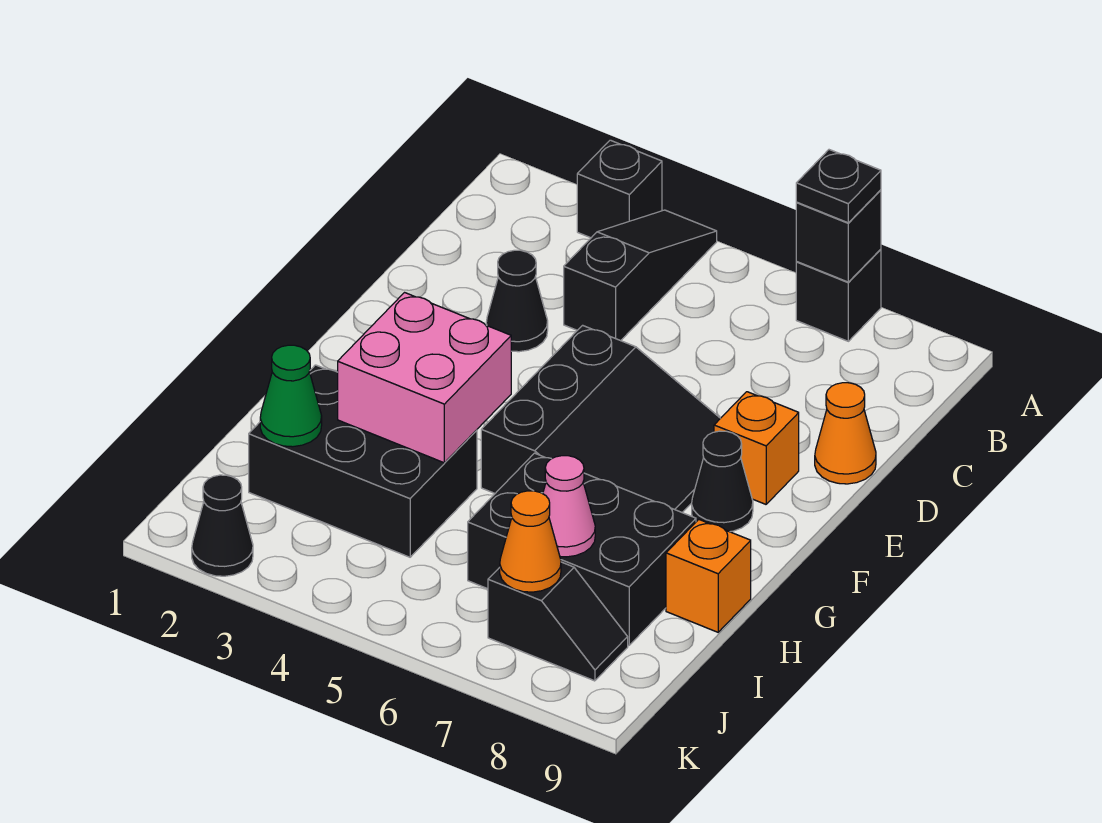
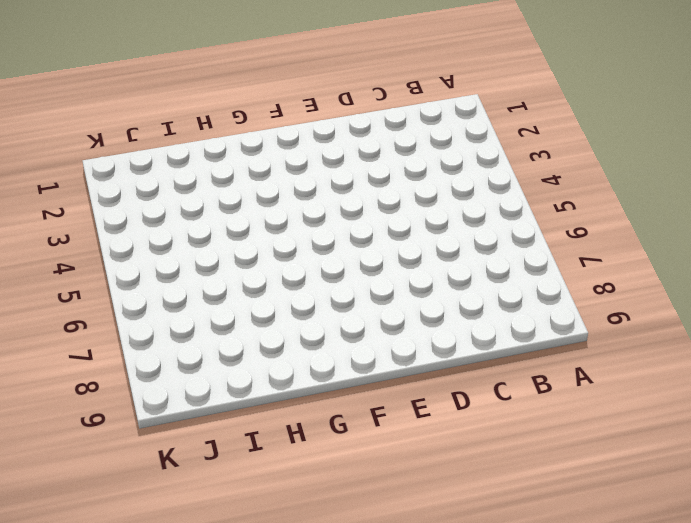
none -> black brick A3 level 1
none -> black slope A4:C4 level 1 top C
none -> black brick A7 level 1

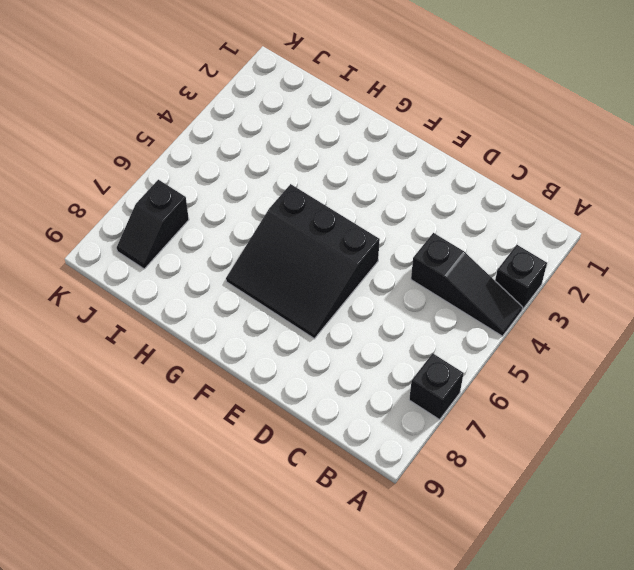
none -> black cone D3 level 1
none -> orange cone D9 level 1
none -> orange brick E8 level 1

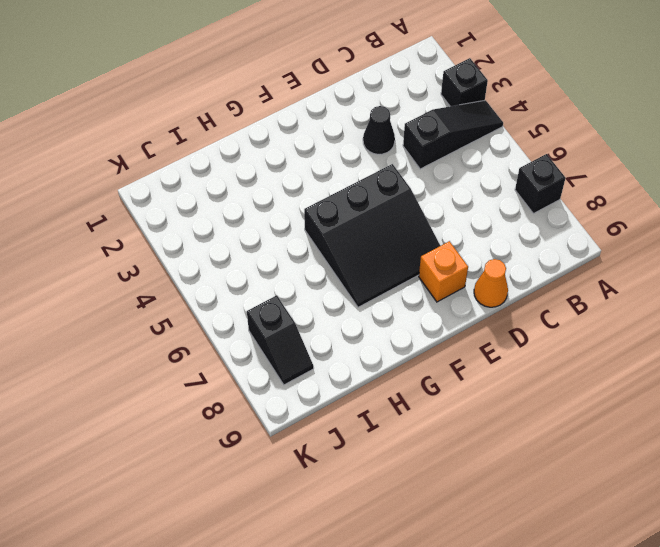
none -> black cone F8 level 1
none -> black brick H2:I4 level 1
none -> black brick H6:I8 level 1

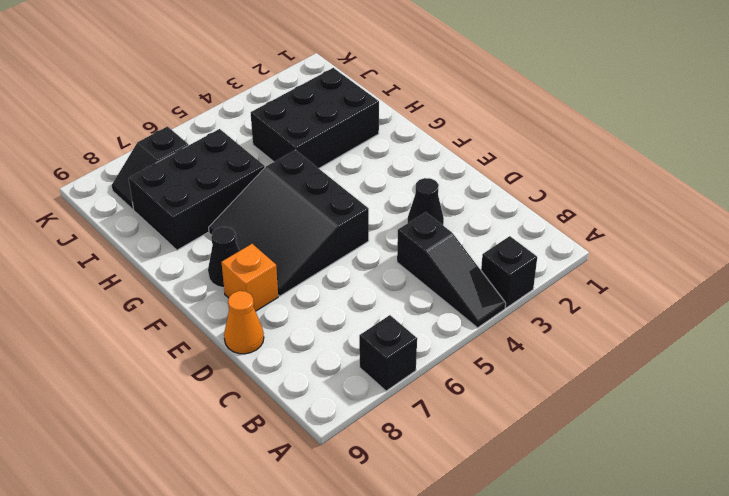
none -> orange brick H9 level 1
none -> black cone K2 level 1
none -> black brick A7 level 2

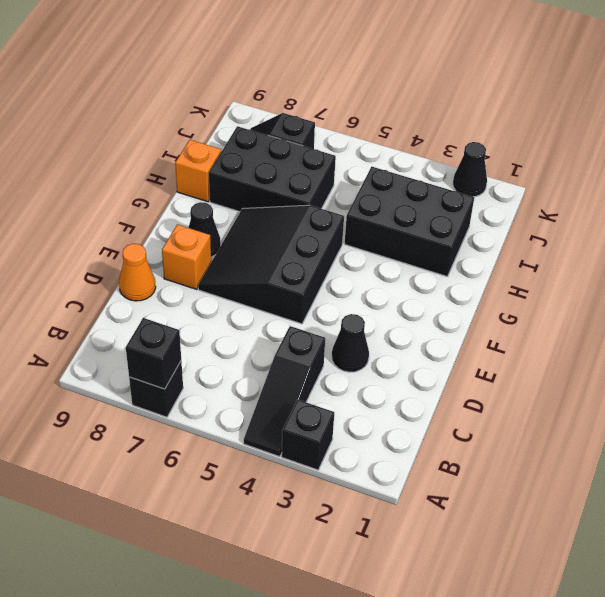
none -> pink brick G3:H4 level 2
none -> green cone I2 level 2
none -> pink cone I7 level 2

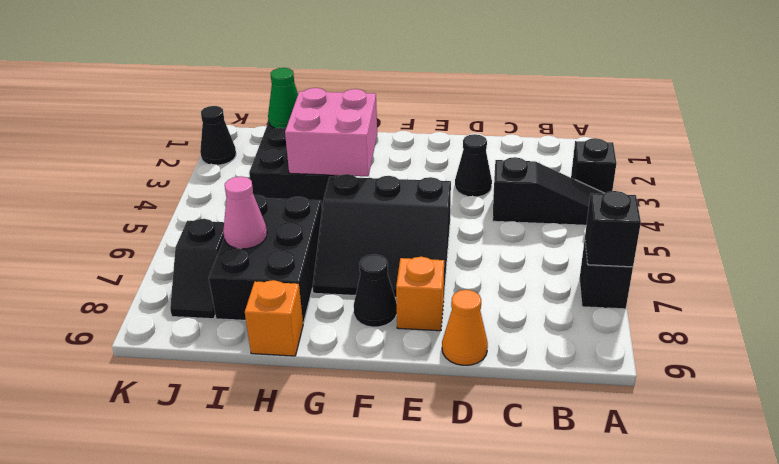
none -> orange cone J7 level 2
none -> black plate A7 level 3

